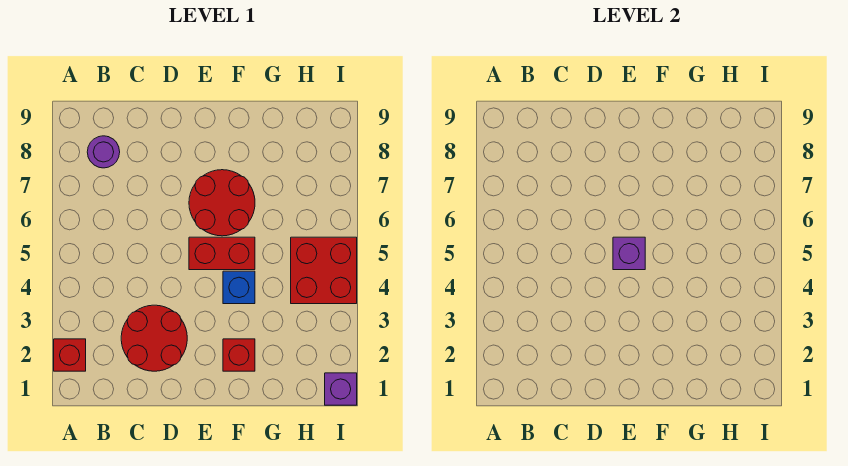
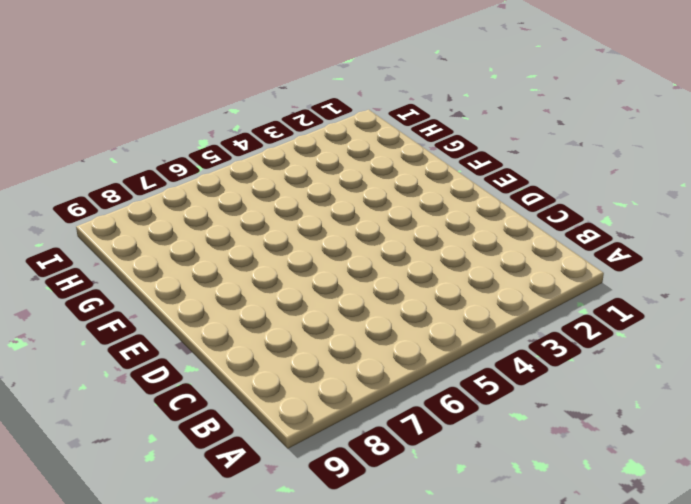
none -> red brick A2 level 1
none -> purple round brick B8 level 1

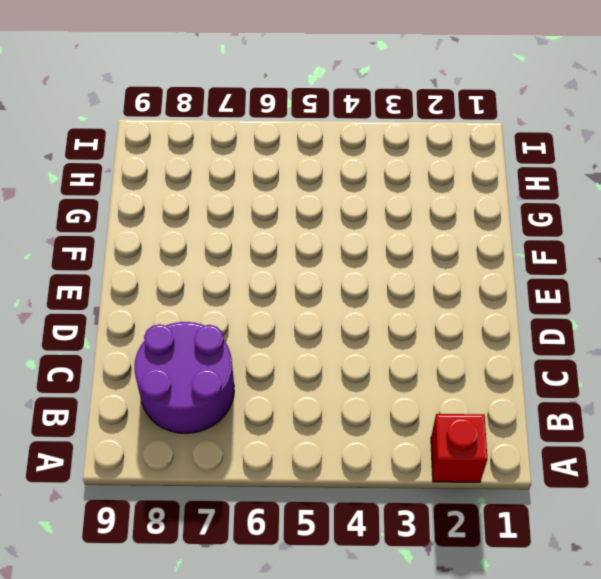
purple round brick B7:C8 level 1 -> purple round brick B8 level 1
none -> red round brick C2:D3 level 1
none -> red brick E5:F5 level 1

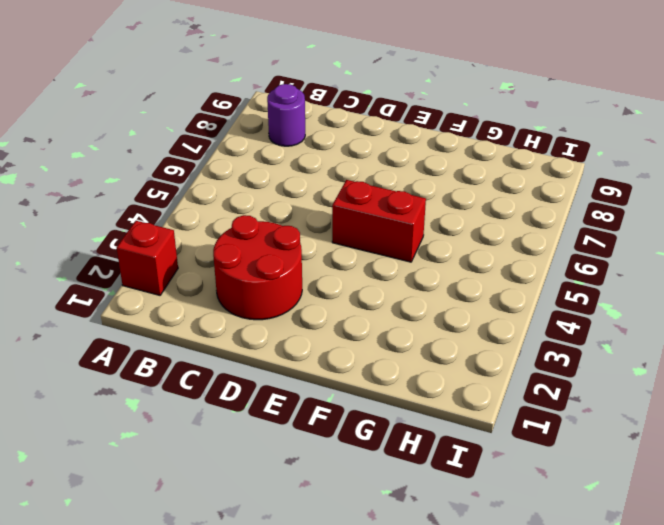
none -> red round brick E6:F7 level 1
none -> red brick F2 level 1

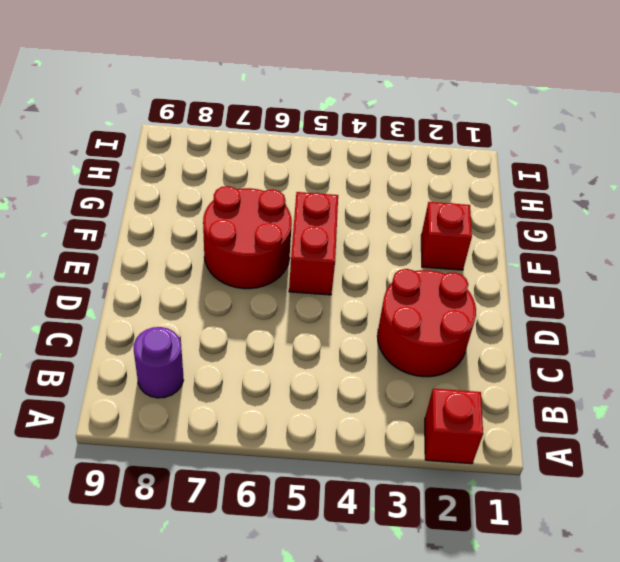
none -> blue brick F4 level 1
none -> red brick H4:I5 level 1

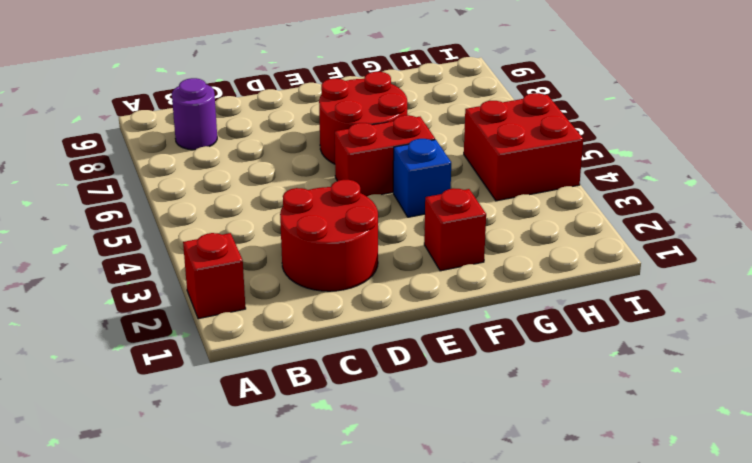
none -> purple brick I1 level 1
none -> purple brick E5 level 2

